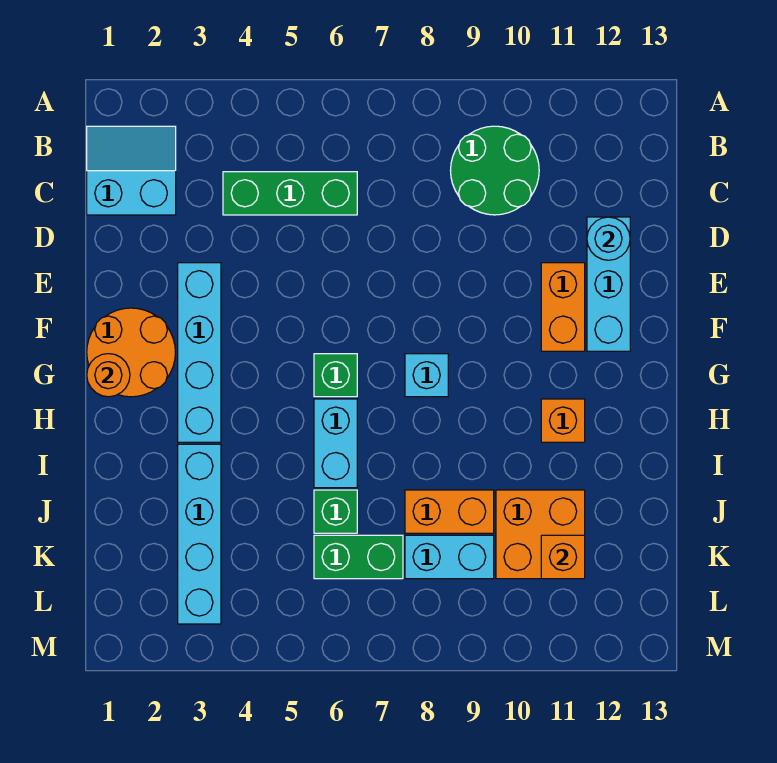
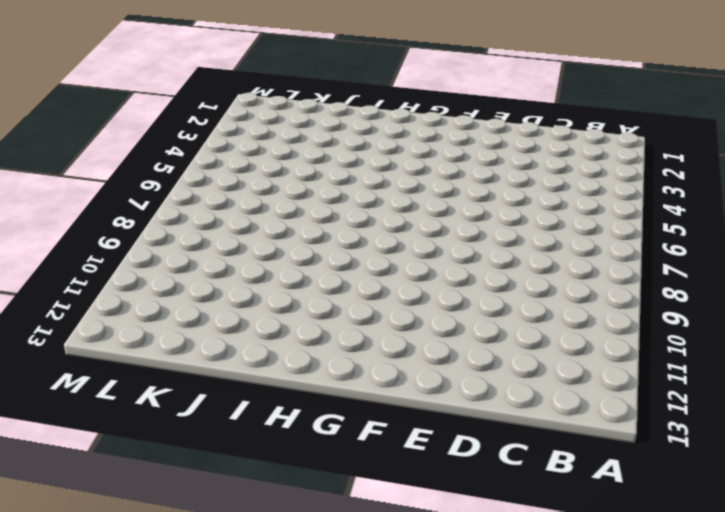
none -> cyan slope B1:C2 level 1 top C
none -> green round brick B9:C10 level 1
none -> green brick C4:C6 level 1

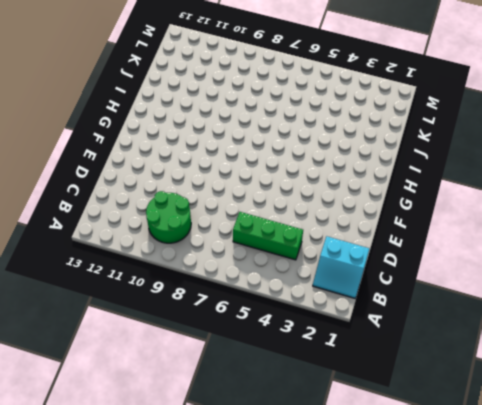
none -> cyan brick D12:F12 level 1
none -> cyan brick E3:H3 level 1
none -> orange brick E11:F11 level 1

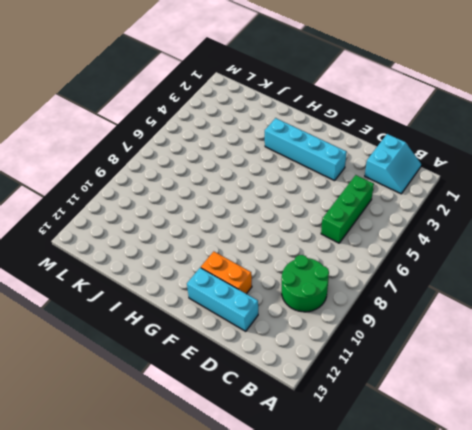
none -> orange round brick F1:G2 level 1
none -> green brick G6 level 1
none -> cyan brick G8 level 1

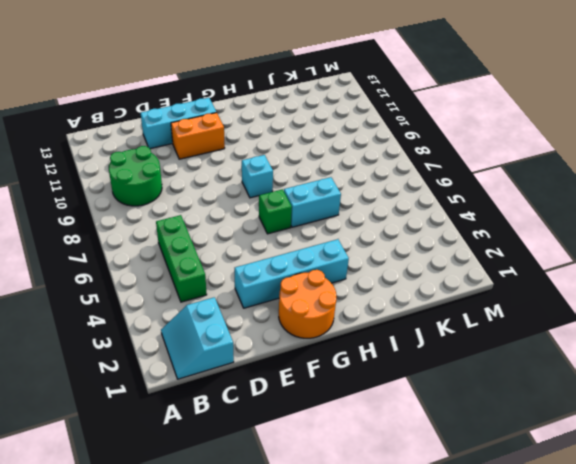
none -> orange brick H11 level 1
none -> cyan brick I3:L3 level 1
none -> green brick J6 level 1

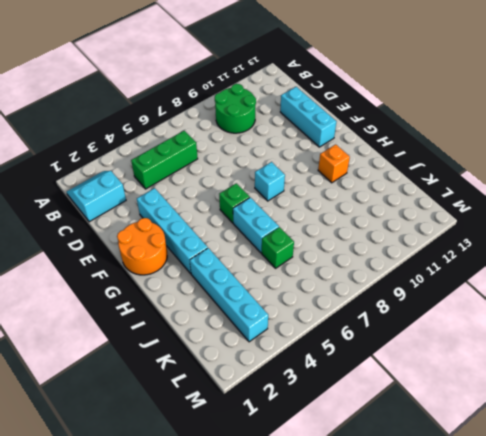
none -> orange brick E11:F11 level 1
none -> orange brick J8:J9 level 1
none -> orange brick J10:K11 level 1

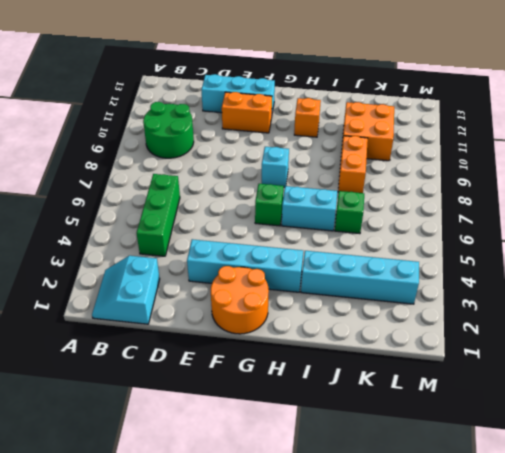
none -> green brick K6:K7 level 1
none -> cyan brick K8:K9 level 1
none -> cyan round brick D12 level 2

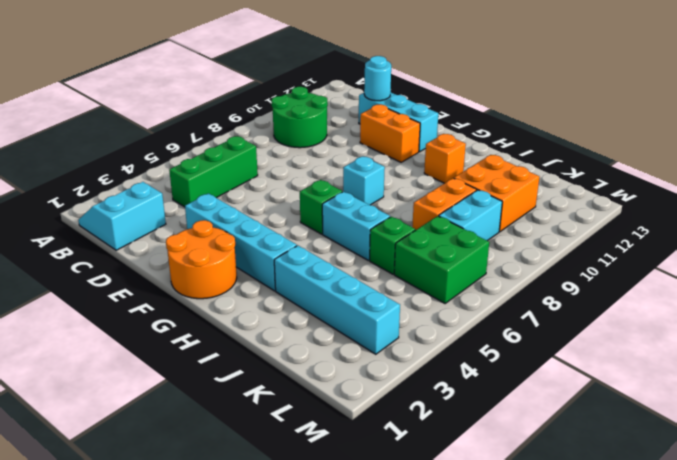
green brick K6:L7 level 1 -> green brick K6:K7 level 1
none -> orange round brick G1 level 2
none -> orange brick K11 level 2

